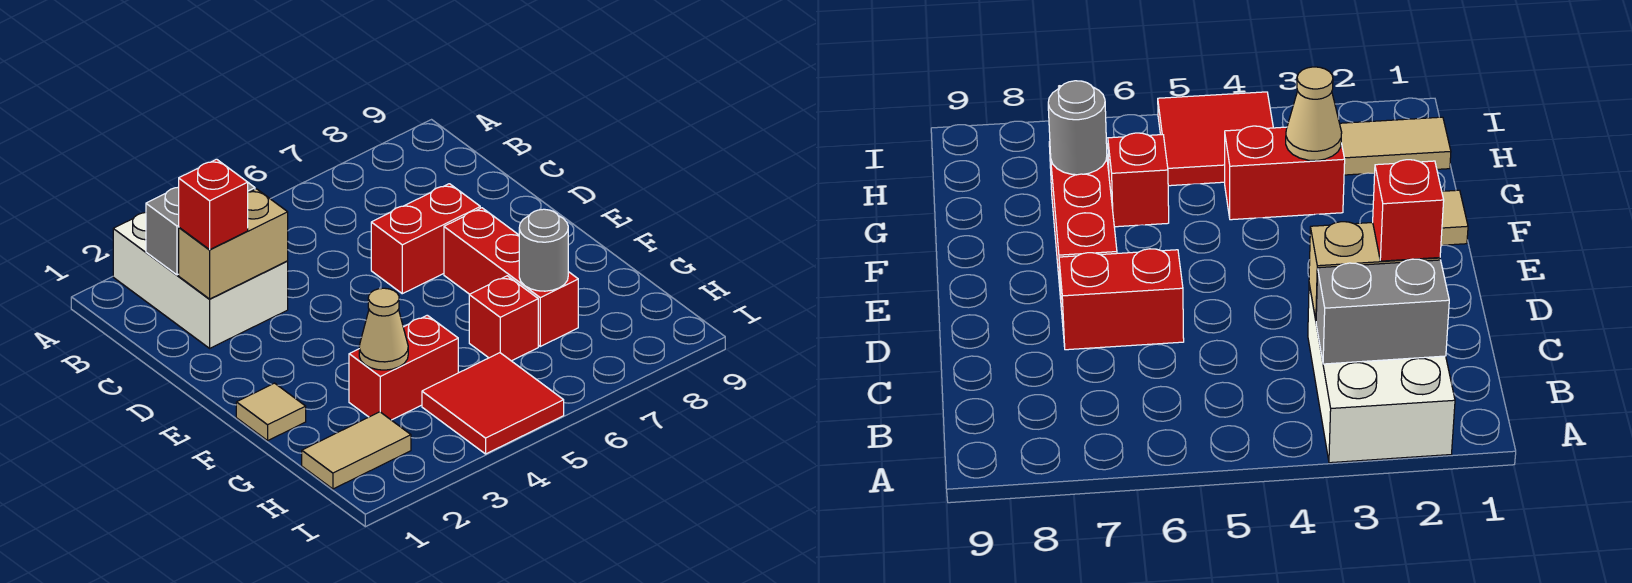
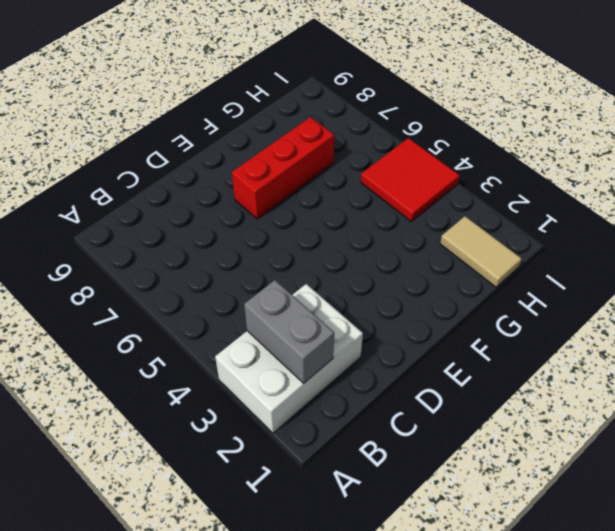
none -> red brick D6:D7 level 1
none -> tan tile F1 level 1
none -> red brick G3:G4 level 1

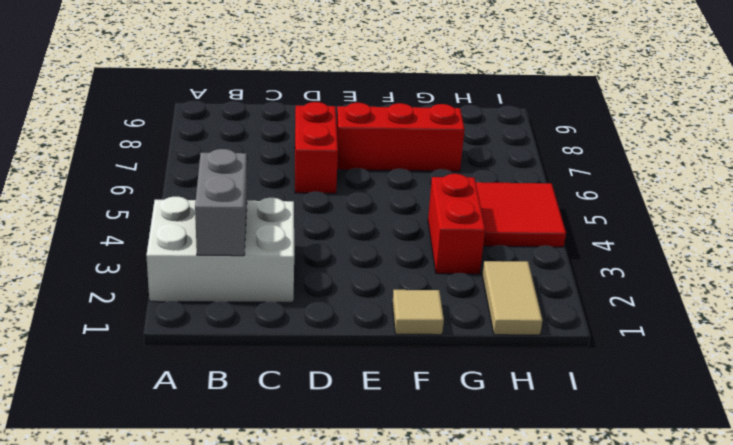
none -> red brick G6 level 1
none -> tan brick C2:C3 level 2
none -> tan cone G3 level 2

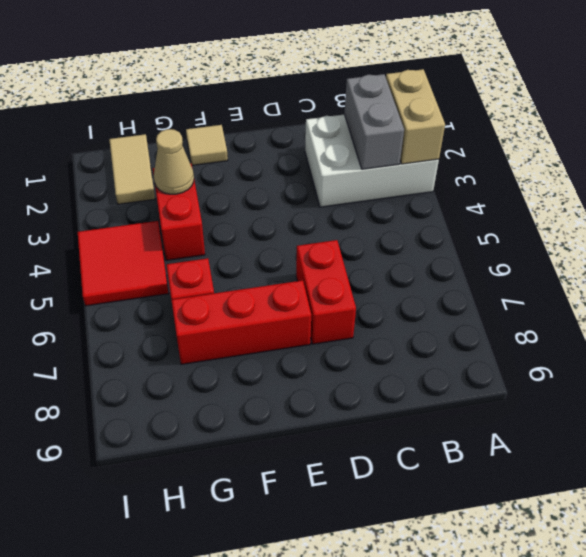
tan brick A2:A3 level 2 -> tan brick C2:C3 level 2
none -> grey round brick G7 level 2
none -> red brick C2 level 3

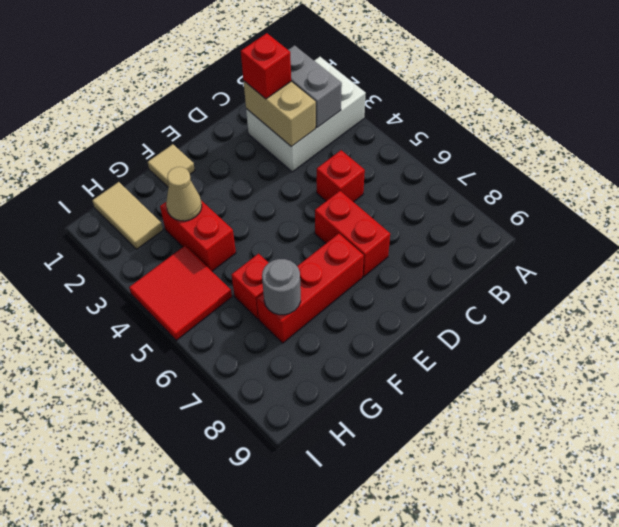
red brick C5 level 1 -> none

